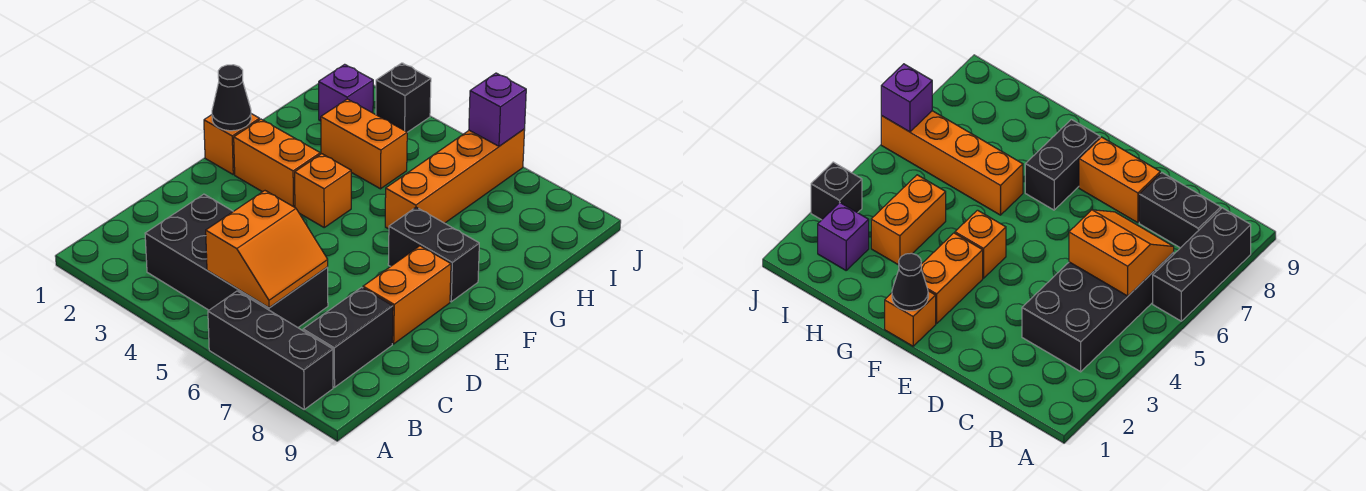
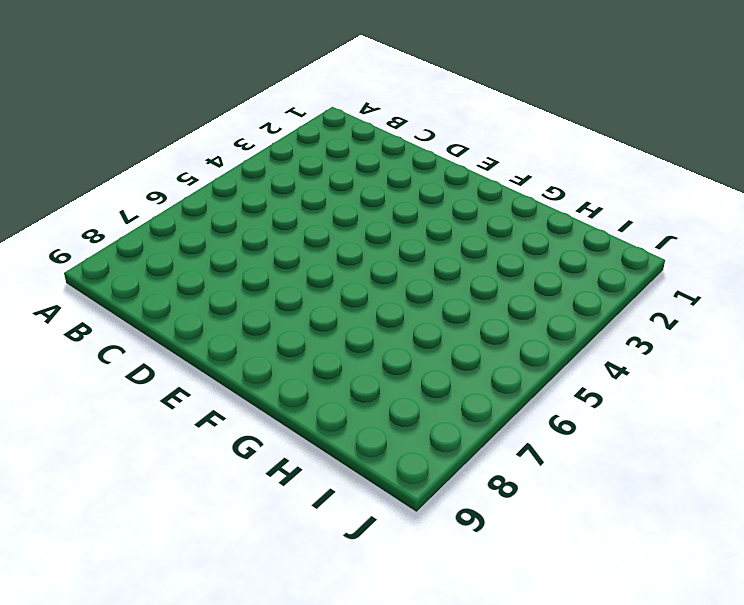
none -> black brick A6:A8 level 1
none -> black brick B3:C6 level 1
none -> black brick B8:C8 level 1

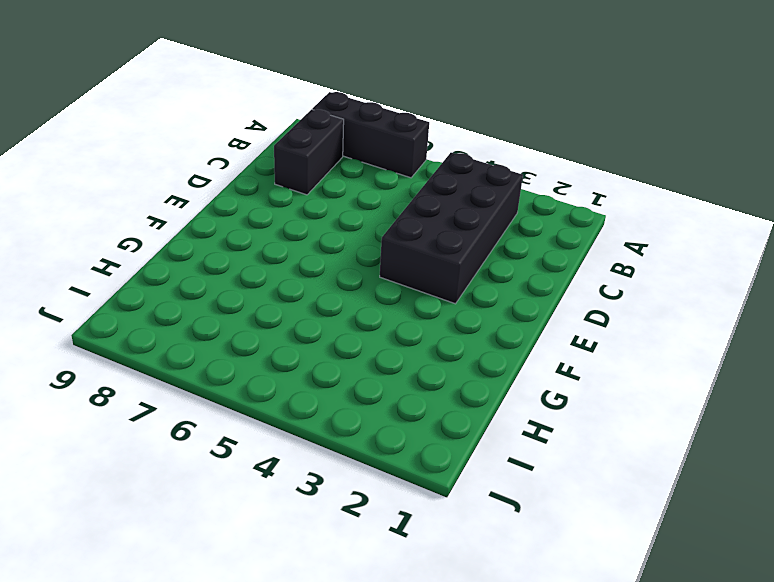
black brick B3:E4 level 1 -> black brick B3:C6 level 1
none -> orange brick D8:E8 level 1
none -> orange brick F1 level 1
none -> orange brick F2:F3 level 1

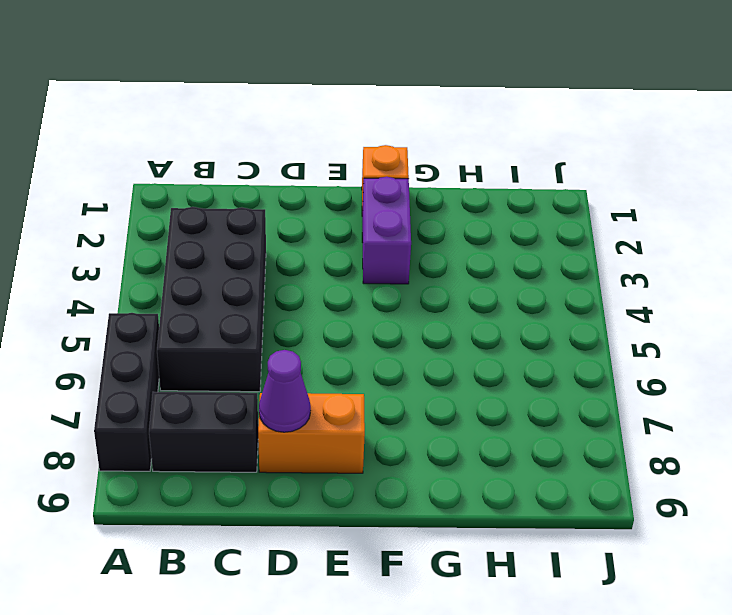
purple cone D8 level 2 -> none
purple brick F2:F3 level 1 -> orange brick F2:F3 level 1
none -> orange brick F4 level 1
none -> black brick F7:F8 level 1
none -> orange brick G6:J6 level 1

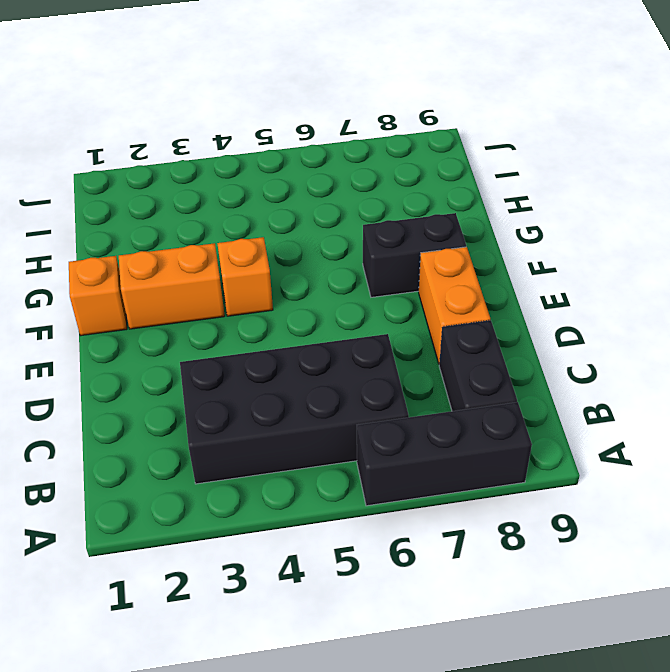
none -> orange brick G6:J6 level 1
none -> orange brick H3:H4 level 1
none -> purple brick I2 level 1

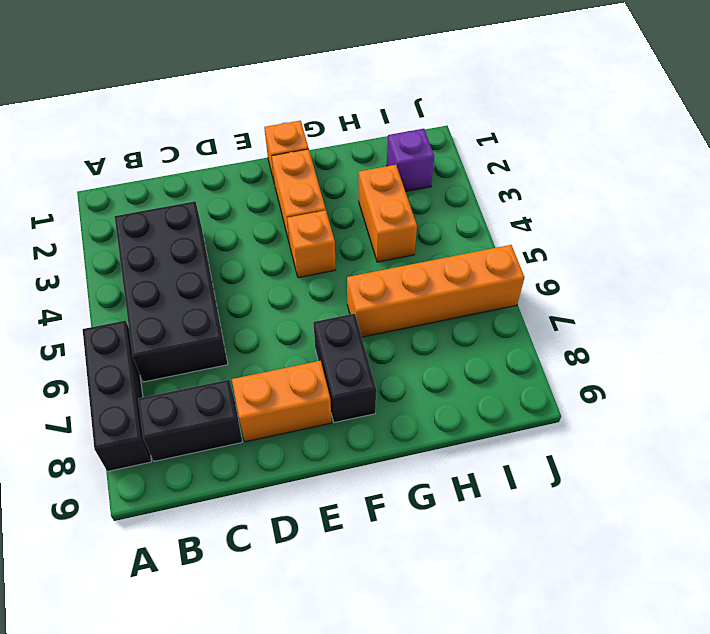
none -> black brick J3 level 1
none -> orange slope B5:C6 level 2 top 5
none -> black cone F1 level 2

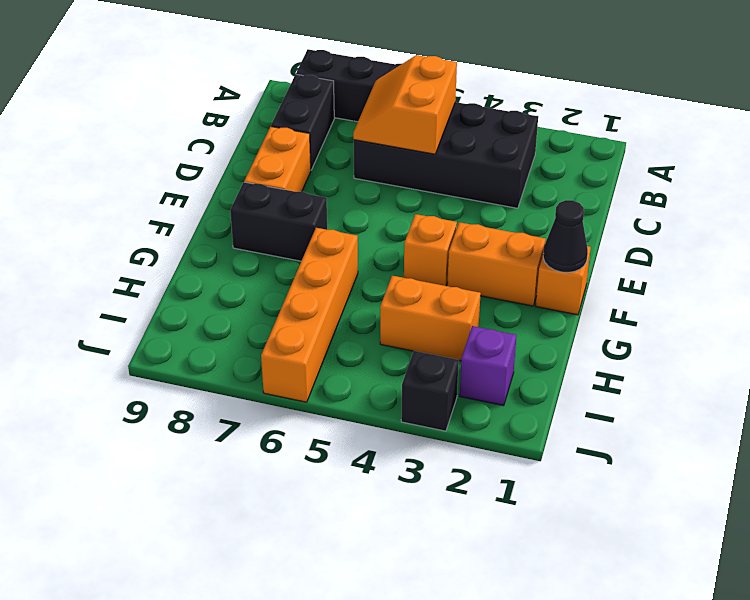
none -> purple brick J6 level 2

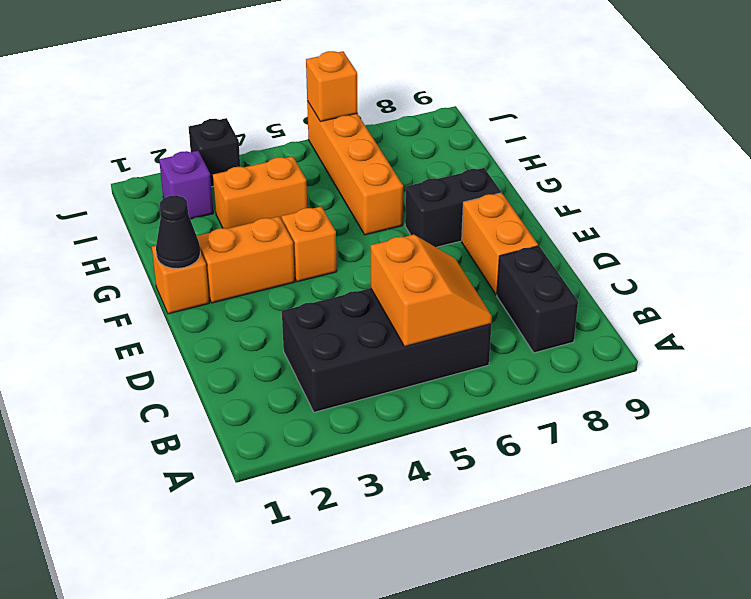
orange brick J6 level 2 -> purple brick J6 level 2
none -> black brick A6:A8 level 1

